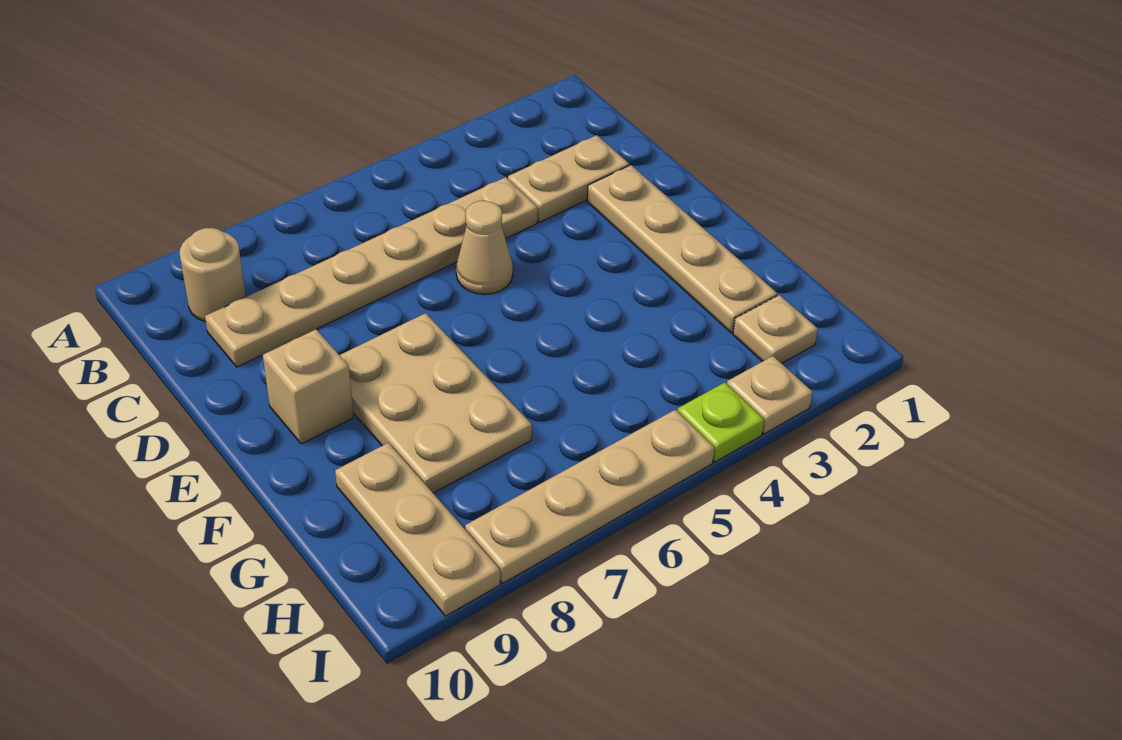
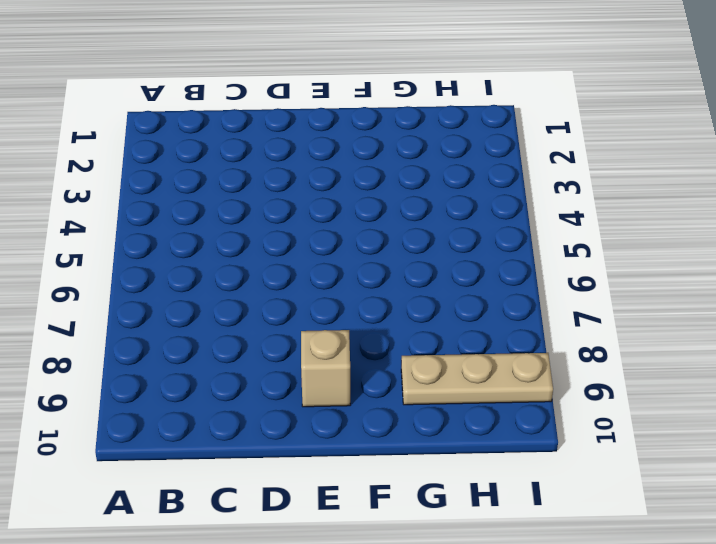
none -> tan round brick B9 level 1
none -> tan plate C2:C3 level 1
none -> tan plate C4:C9 level 1

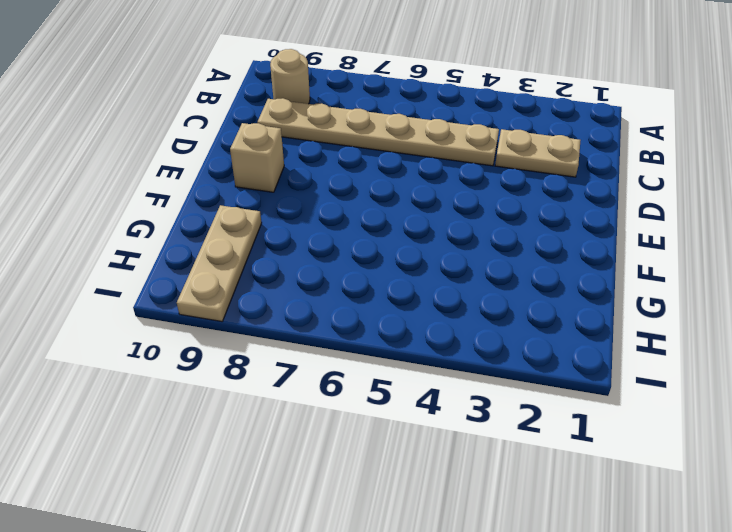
none -> tan plate D2:G2 level 1
none -> tan cone D5 level 1
none -> tan plate E7:G8 level 1

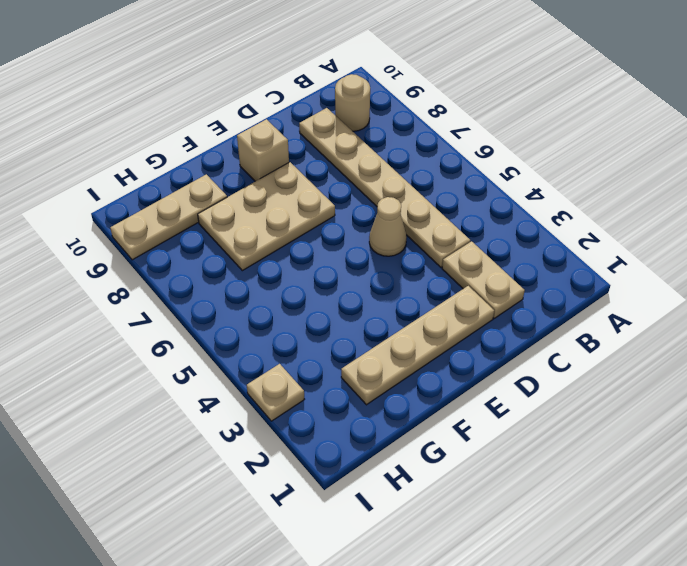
none -> tan plate H2 level 1
none -> lime plate I4 level 1
none -> tan plate I5:I8 level 1

